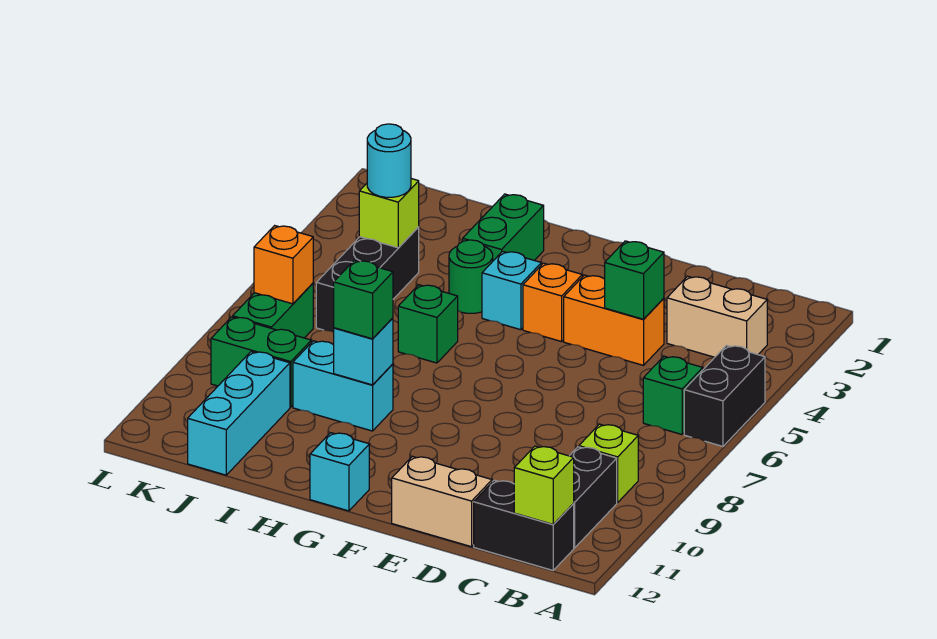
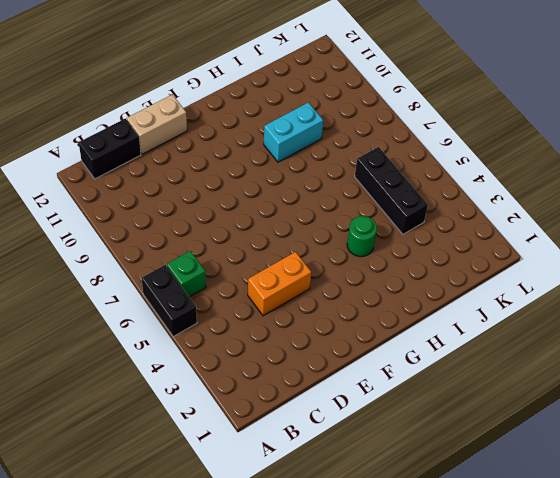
none -> tan brick B3:C3 level 1
none -> lime brick B9 level 1
none -> black brick B10:B11 level 1

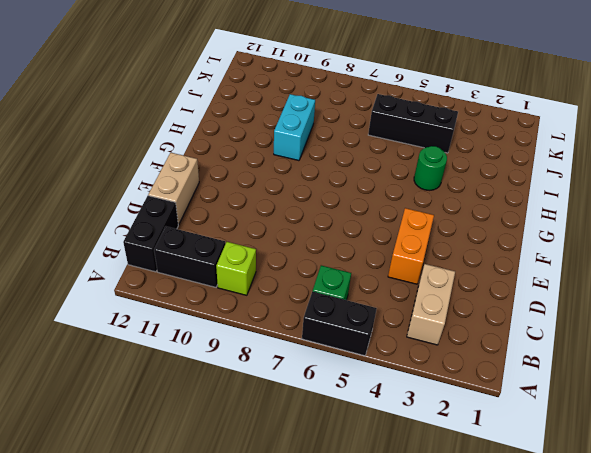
none -> orange brick F4 level 1
none -> cyan brick G4 level 1
none -> cyan brick G12 level 1

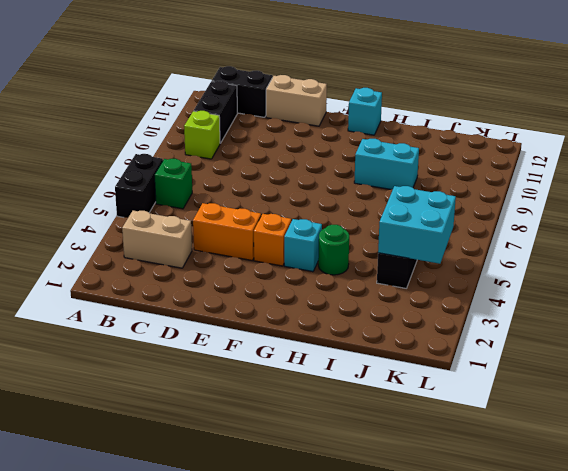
cyan brick J4:K5 level 2 -> lime brick J4 level 2
none -> green brick H2:H3 level 1
none -> green brick H6 level 1
none -> green brick J9:K9 level 1

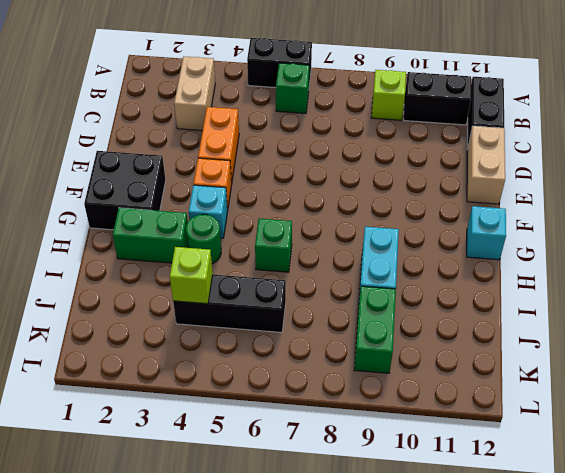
black brick F1:G2 level 1 -> none
none -> cyan brick J10:J12 level 1
none -> green brick K7:K8 level 1
none -> lime brick B12 level 2

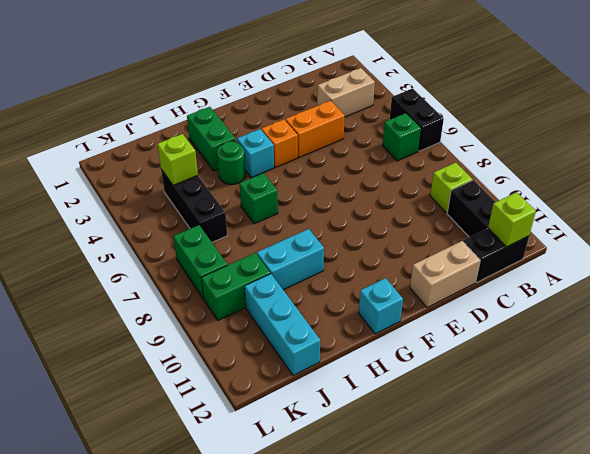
none -> green brick D4 level 2
none -> cyan brick H9 level 2
none -> orange brick K7 level 2

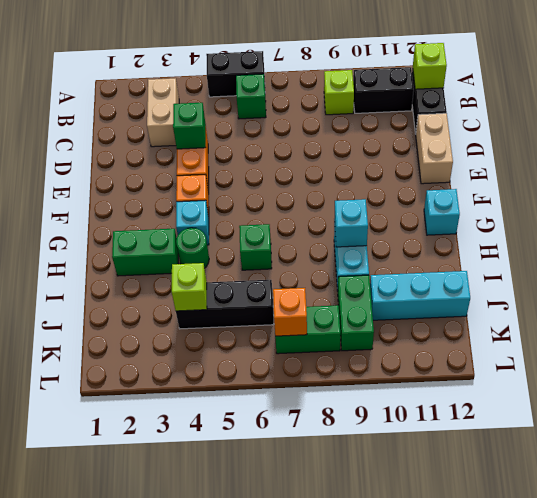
none -> green brick H9 level 3
none -> cyan round brick J4 level 3

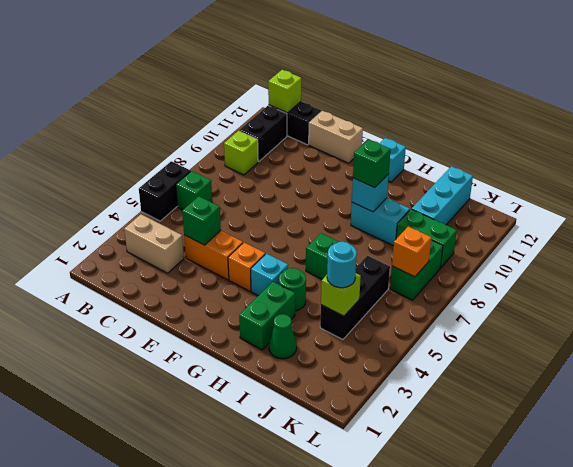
green cone I2 level 1 -> none

